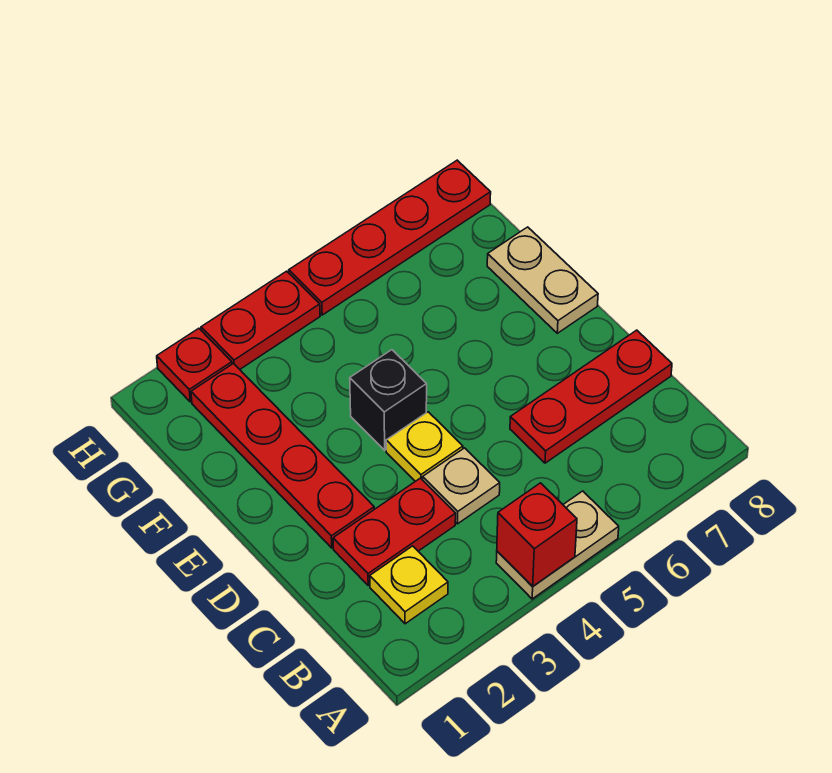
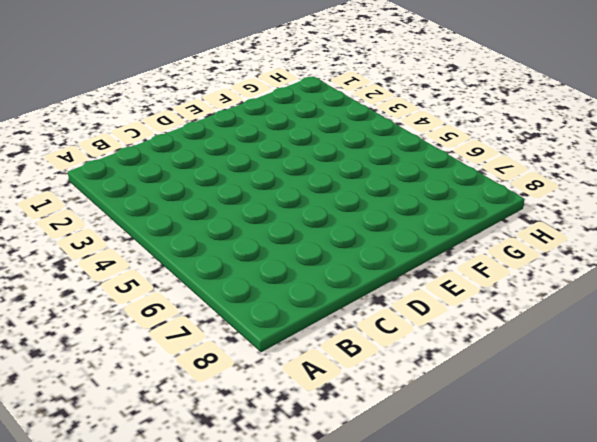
none -> tan plate A4:A5 level 1
none -> yellow plate B2 level 1
none -> red plate C2:C3 level 1

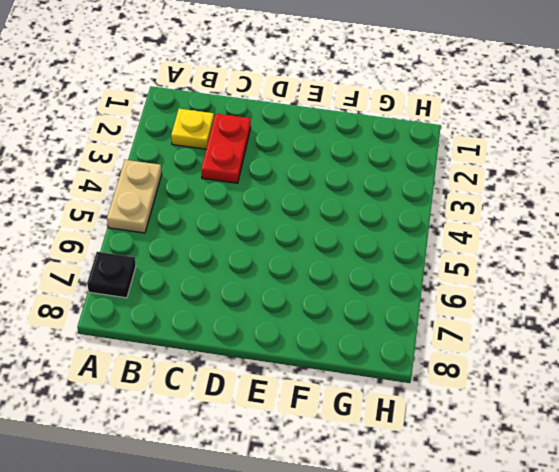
black plate A7 level 1 -> none
none -> tan plate C4 level 1
none -> red plate C6:C8 level 1
none -> red plate D2:G2 level 1

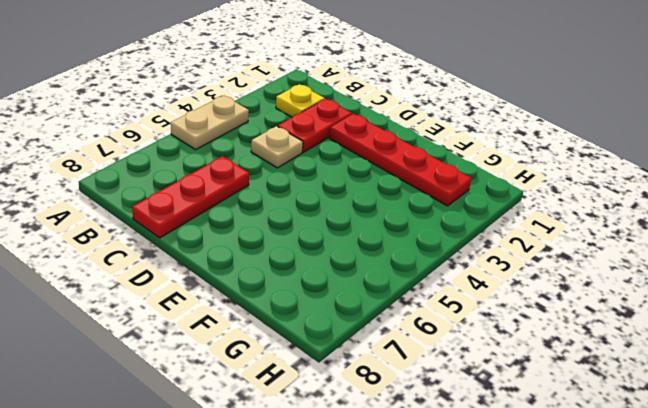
none -> yellow plate D4 level 1
none -> black brick E4 level 1
none -> tan plate E8:F8 level 1

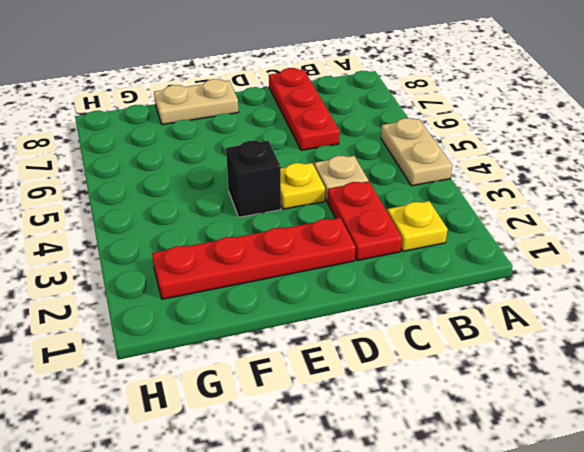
none -> red plate H2 level 1
none -> red plate H3:H4 level 1
none -> red plate H5:H8 level 1

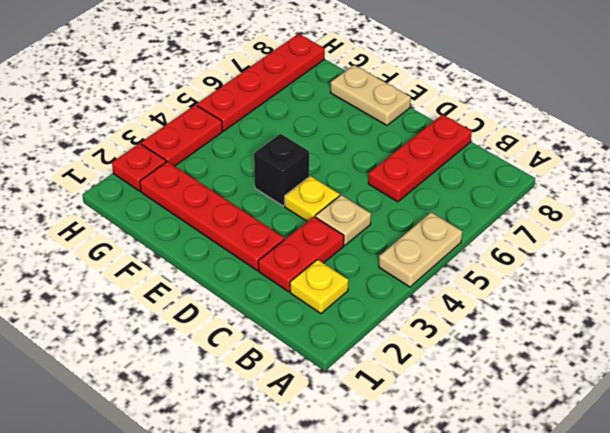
none -> red brick A4 level 2

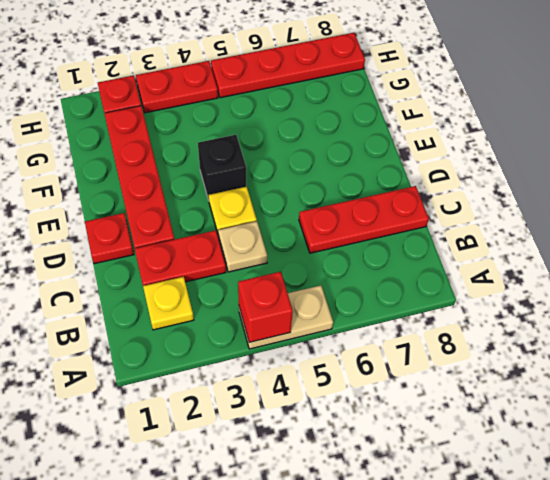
red plate D1 level 1 -> none
none -> tan plate E8:F8 level 1

